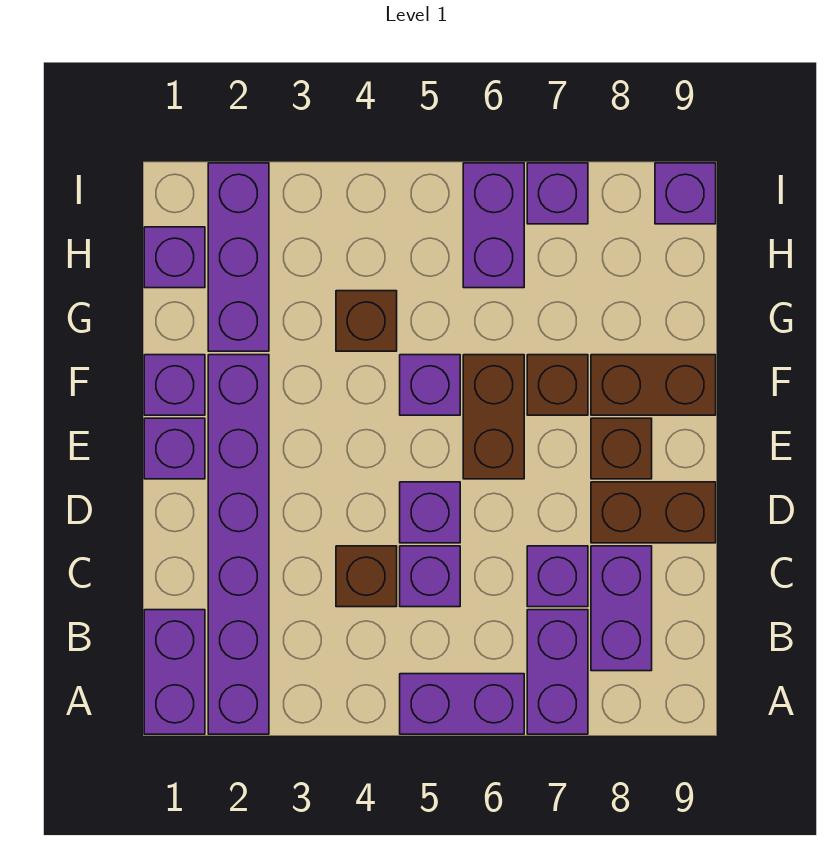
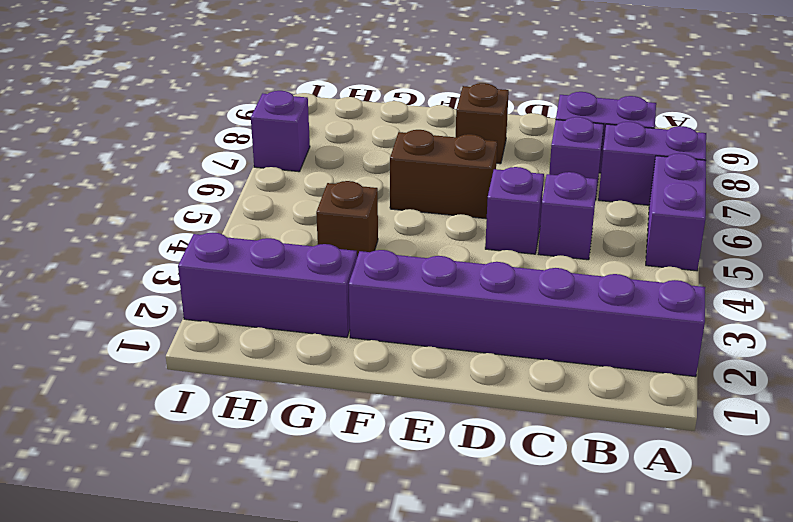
none -> purple brick A1:B1 level 1
none -> brown brick C4 level 1
none -> brown brick D8:D9 level 1

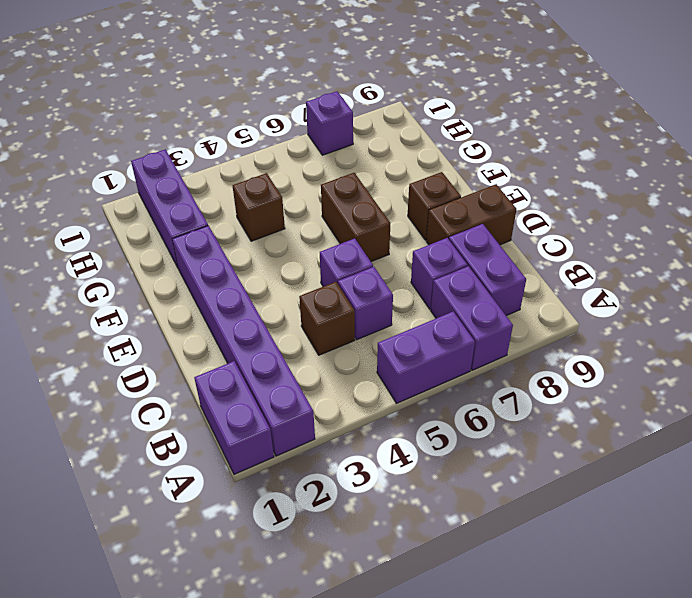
none -> purple brick E1 level 1
none -> purple brick F1 level 1
none -> purple brick F5 level 1

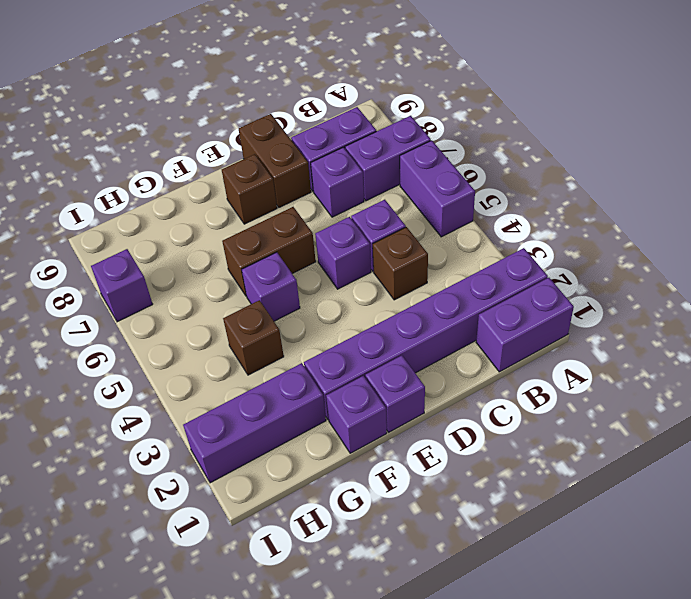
none -> brown brick F7 level 1
none -> brown brick F8:F9 level 1
none -> purple brick H1 level 1

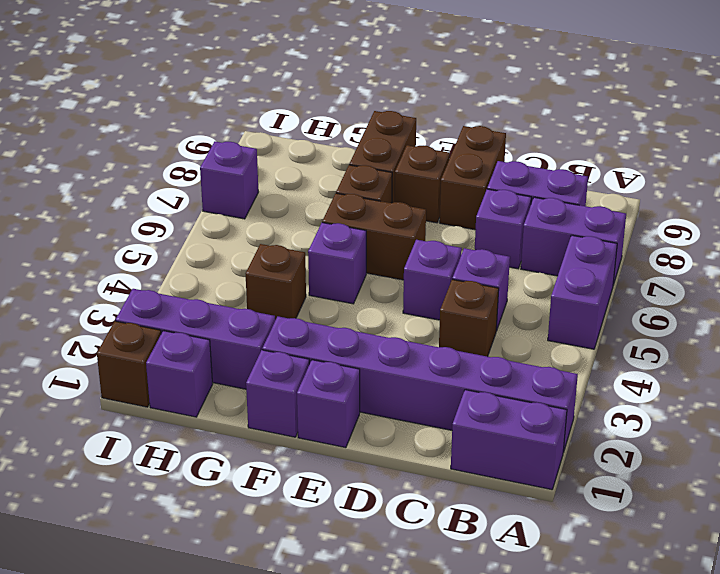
brown brick I1 level 1 -> none
none -> purple brick H6:I6 level 1
none -> purple brick I9 level 1

